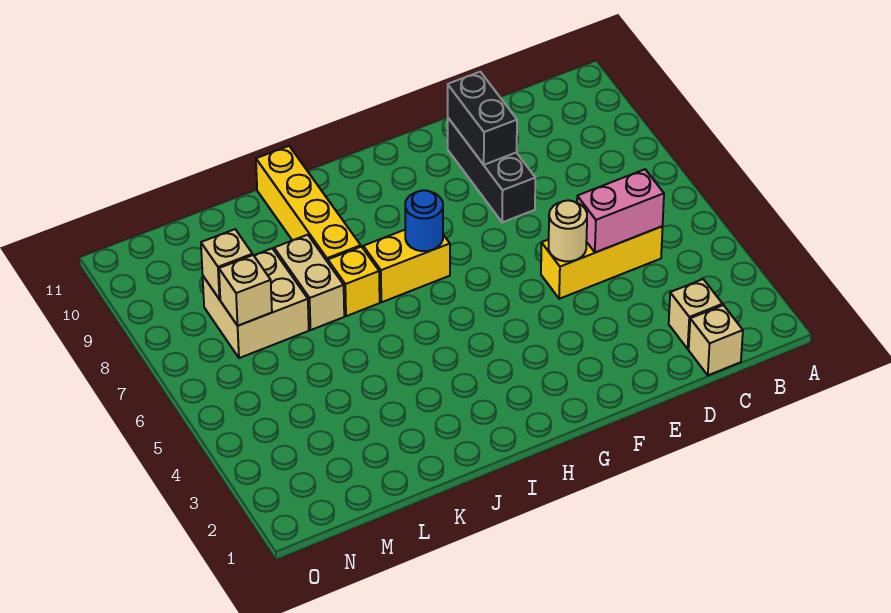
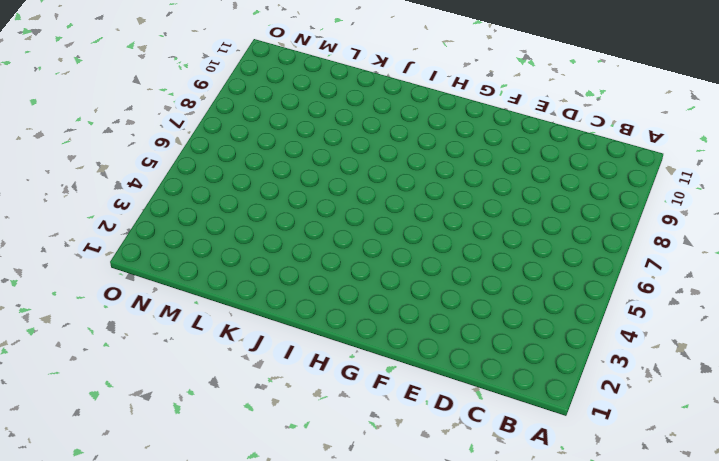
none -> tan brick C1 level 1
none -> tan brick C2 level 1
none -> yellow brick C5:E5 level 1

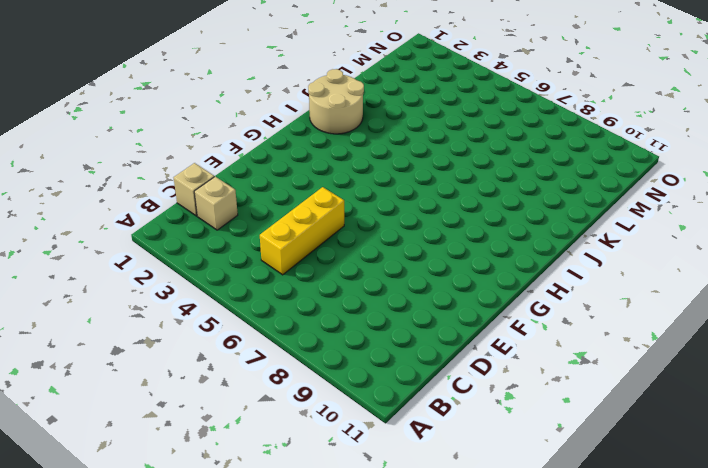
tan round brick I1:J2 level 1 -> none
none -> black brick E8:E10 level 1
none -> yellow brick H7:I7 level 1
none -> yellow brick J7 level 1

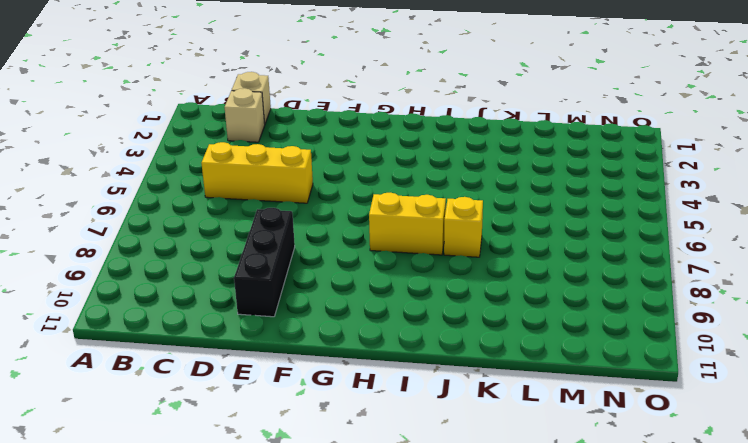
none -> yellow brick J8:J11 level 1
none -> tan brick K7:K8 level 1
none -> tan brick L7:M8 level 1

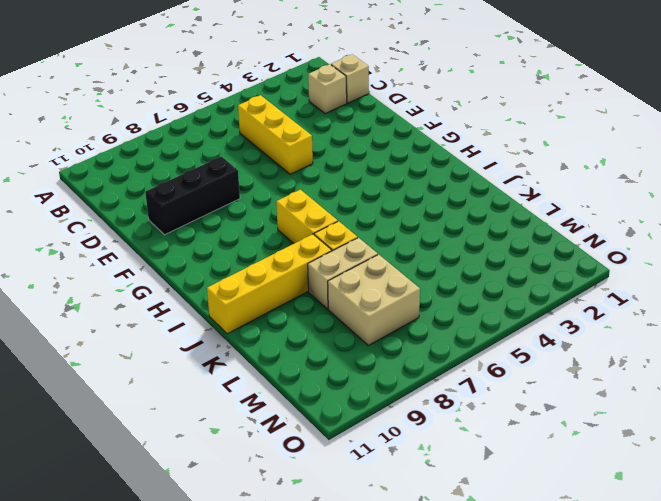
none -> pink brick C5:D5 level 2
none -> tan round brick E5 level 2
none -> black brick E9:E10 level 2

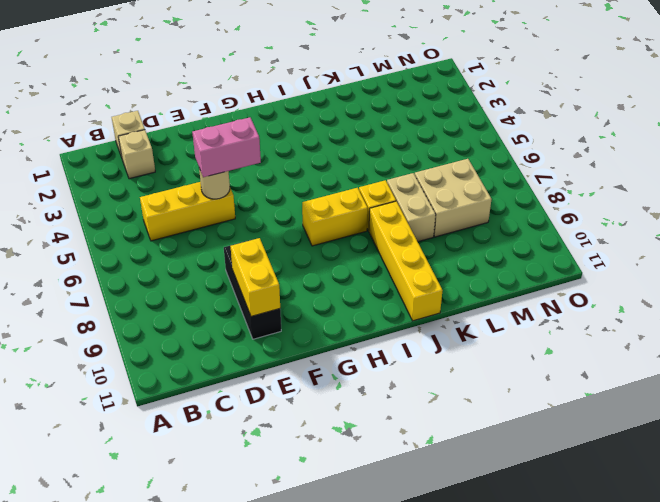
pink brick E5:F5 level 3 -> pink brick C5:D5 level 2
yellow brick E9:E10 level 2 -> black brick E9:E10 level 2
none -> blue round brick H7 level 2
none -> tan brick M7 level 2
none -> tan brick M8 level 2

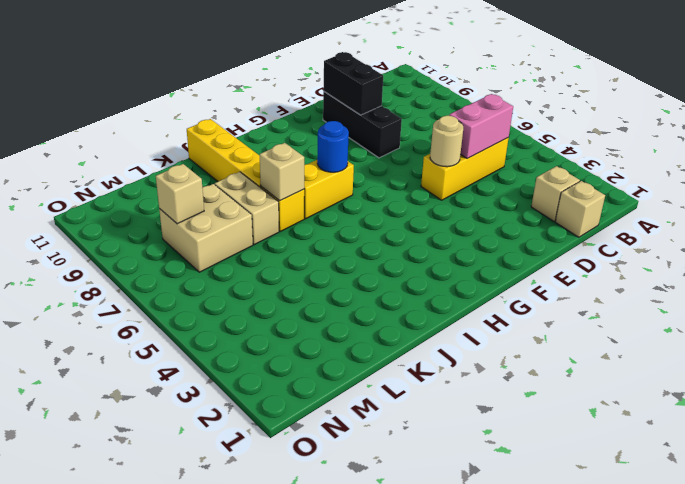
tan brick J7 level 2 -> tan brick M7 level 2

